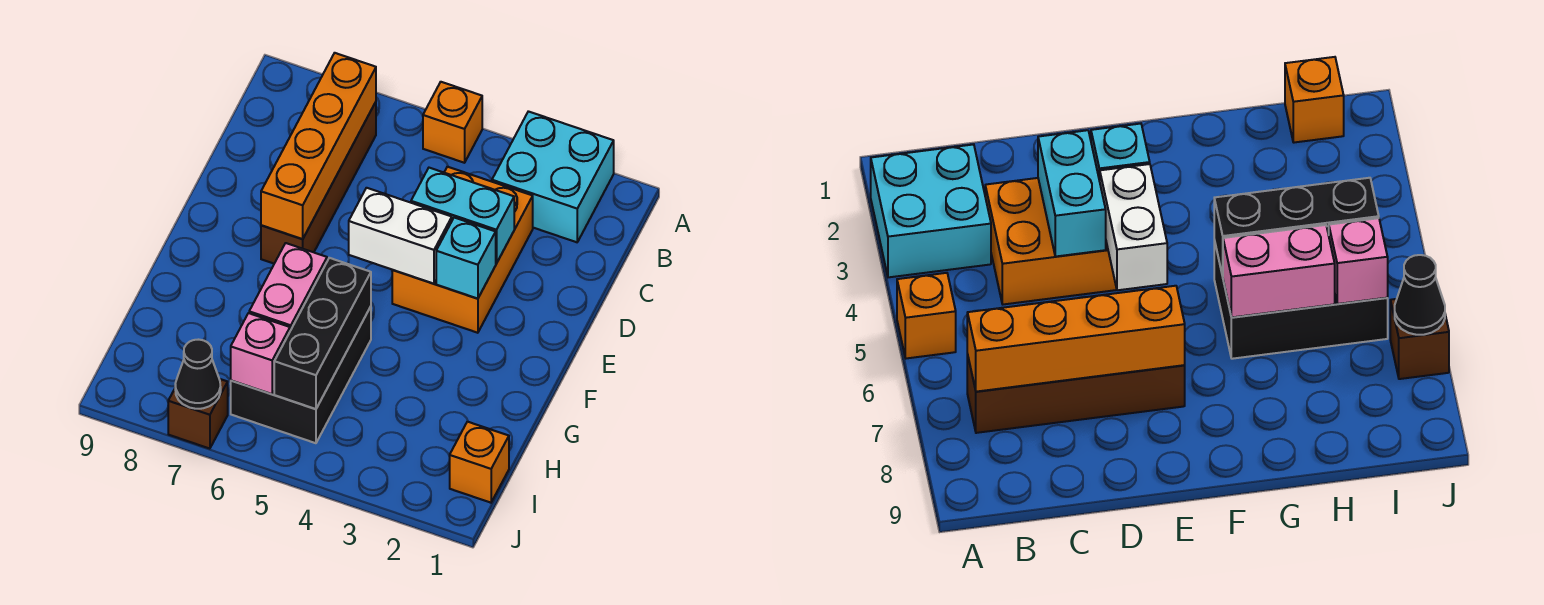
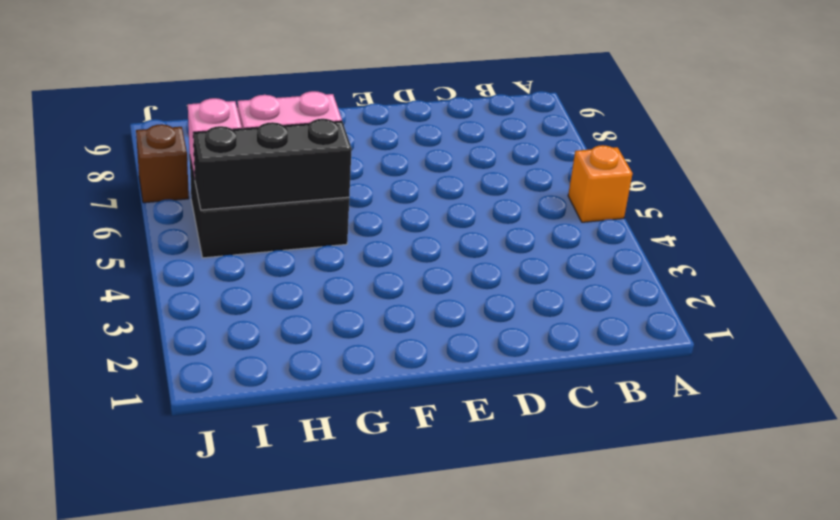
none -> cyan brick A2:B3 level 1
none -> brown brick B7:E7 level 1
none -> orange brick C3:E4 level 1

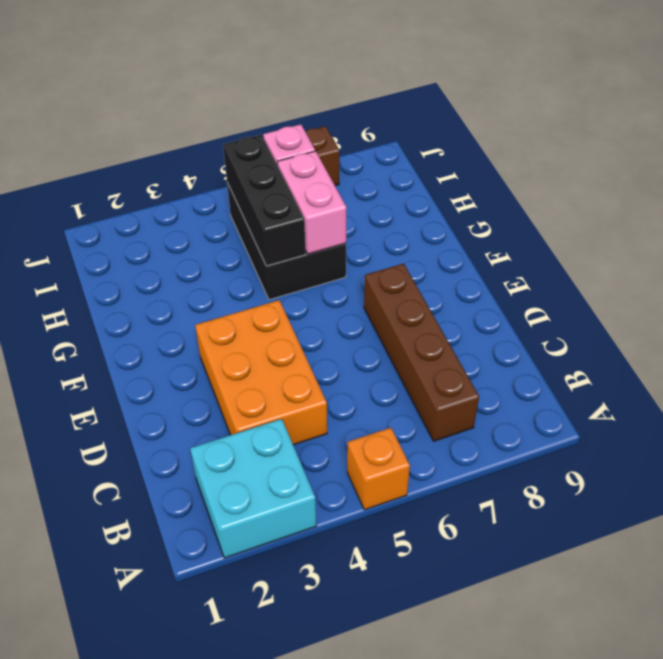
none -> orange brick I1 level 1
none -> orange brick B7:E7 level 2
none -> cyan brick D3:D4 level 2

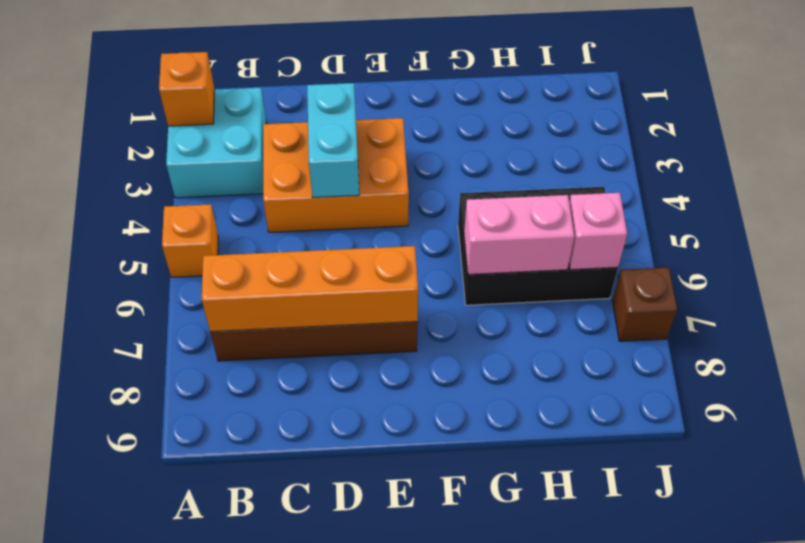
orange brick A2 level 2 -> orange brick I1 level 1
none -> cyan brick E3 level 2
none -> white brick E4:E5 level 2
none -> black brick G5:I5 level 2

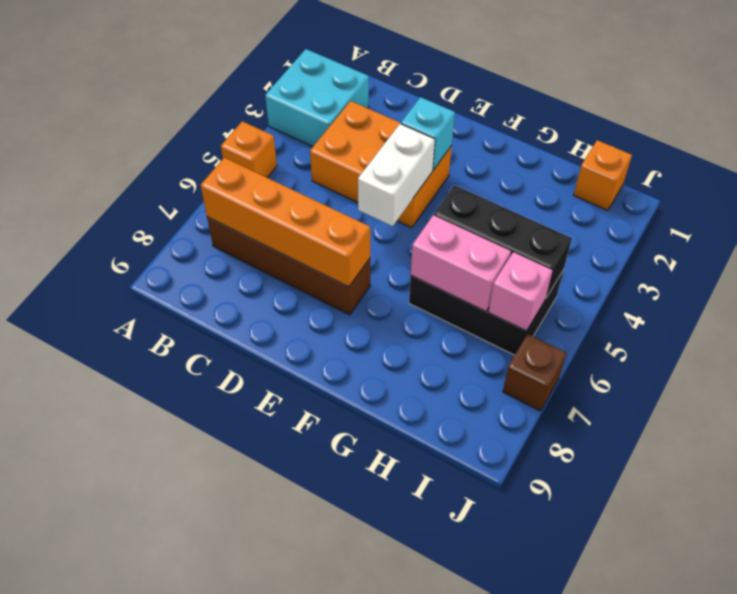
none -> cyan brick D3:D4 level 2
none -> black cone J7 level 2

